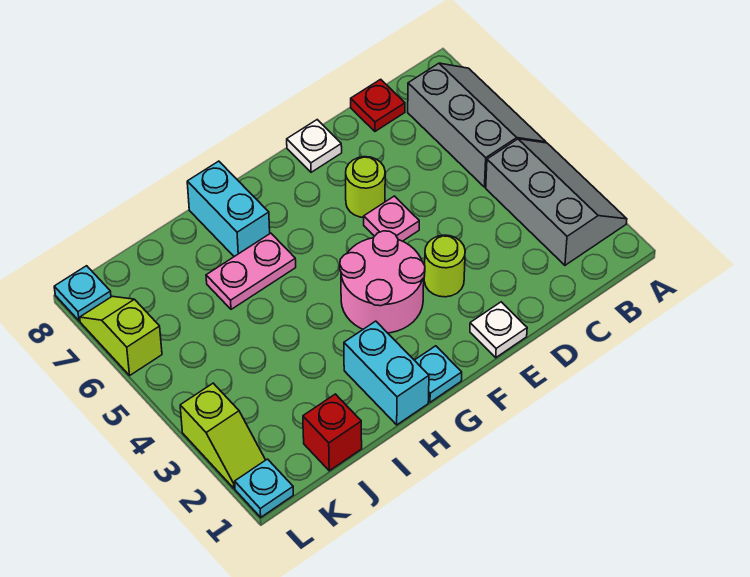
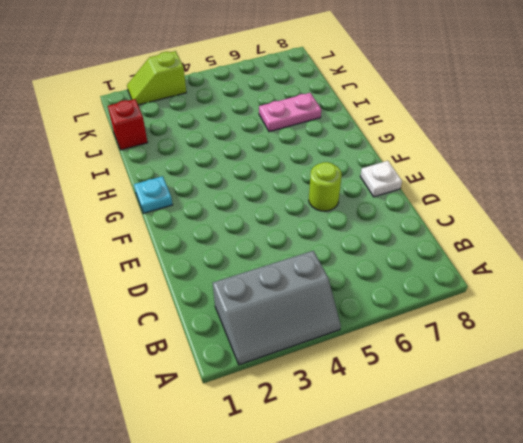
pink plate I6:I7 level 1 -> pink plate H6:I6 level 1
none -> grey slope A5:B7 level 1 top B
none -> red plate C8 level 1
none -> white plate E1 level 1

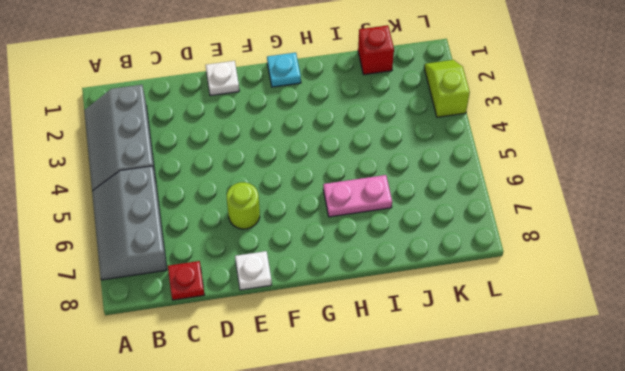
none -> lime round brick E3 level 1
none -> pink plate E5 level 1
none -> pink round brick F3:G4 level 1

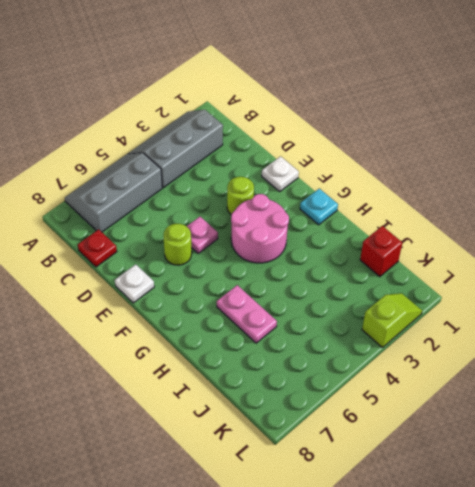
none -> cyan brick H1:H2 level 1
none -> cyan brick H7:H8 level 1
none -> cyan plate L1 level 1

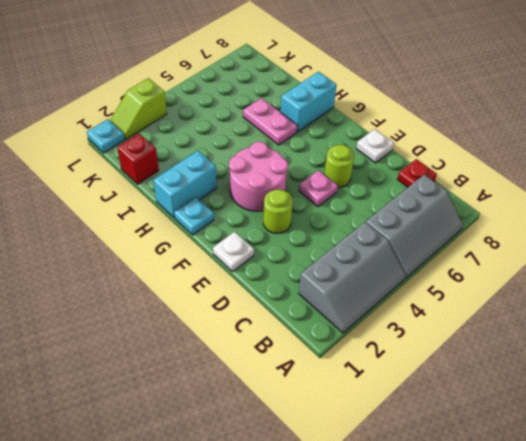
none -> lime slope L6:L7 level 1 top 6
none -> cyan plate L8 level 1

